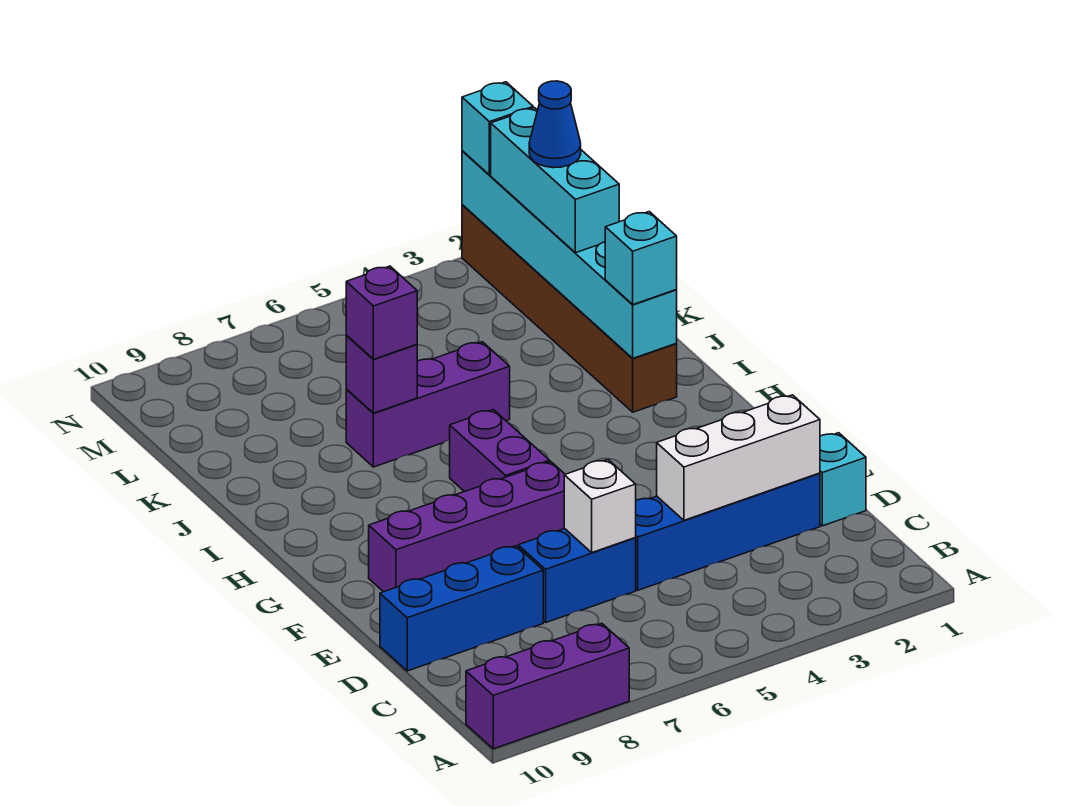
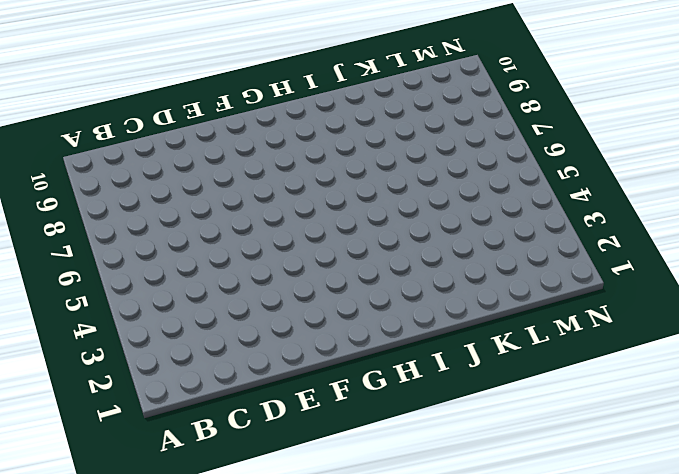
none -> purple brick A8:A10 level 1
none -> cyan brick D1 level 1
none -> blue brick D2:D5 level 1

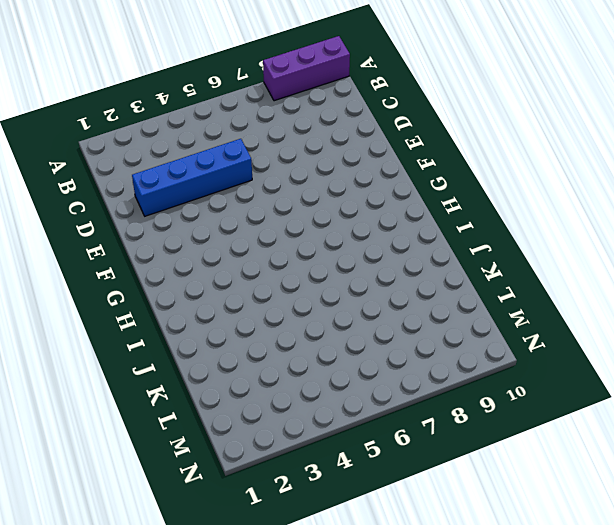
none -> cyan brick D1 level 1
none -> blue brick D6:D7 level 1
none -> blue brick D8:D10 level 1

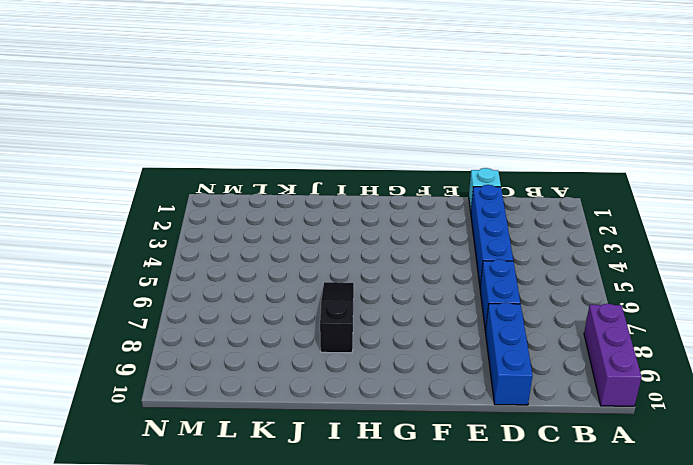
black slope I6:I8 level 1 top 8 -> none
none -> purple brick F6:F9 level 1
none -> purple brick G6:H6 level 1
none -> brown brick I2:N2 level 1

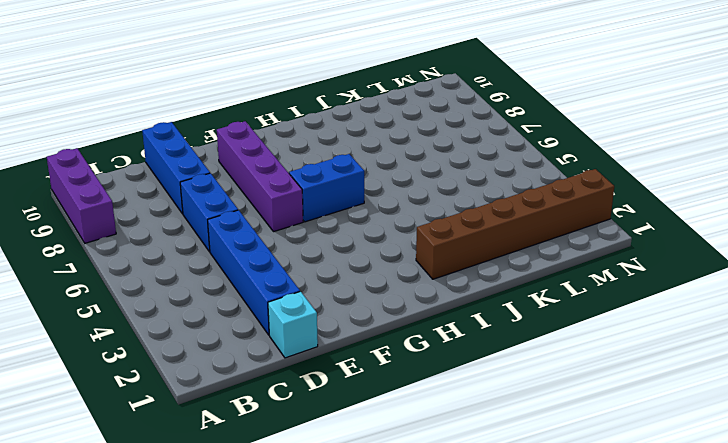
blue brick G6:H6 level 1 -> purple brick G6:H6 level 1
none -> purple brick J5:J7 level 1
none -> white brick D2:D4 level 2
none -> white brick D6 level 2

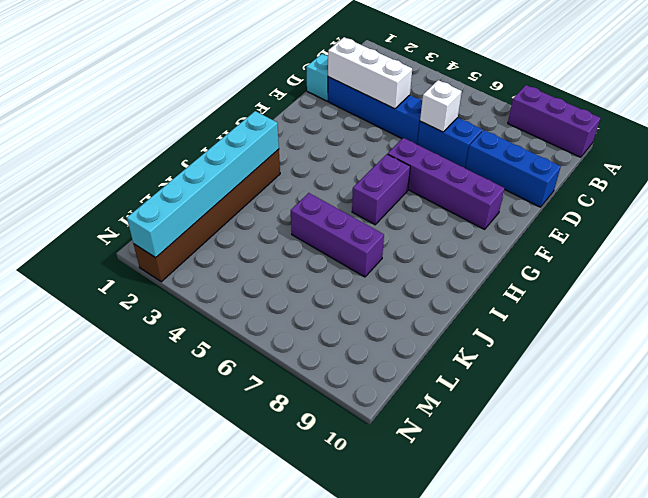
none -> purple brick J7 level 2
none -> cyan brick I2 level 3
none -> purple brick J7 level 3

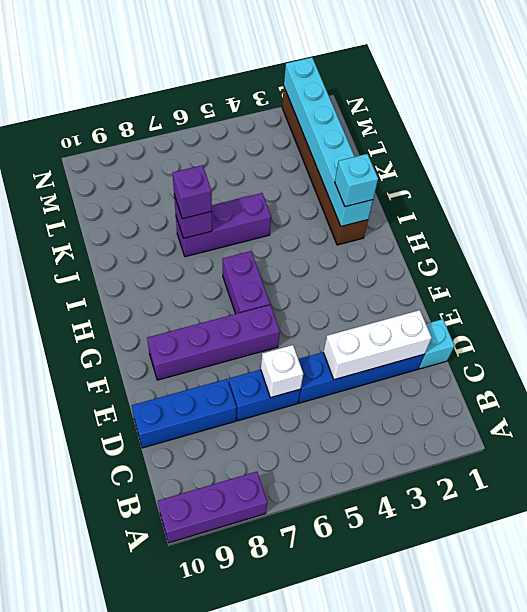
none -> cyan brick K2:M2 level 3
none -> cyan brick N2 level 3
none -> blue cone L2 level 4

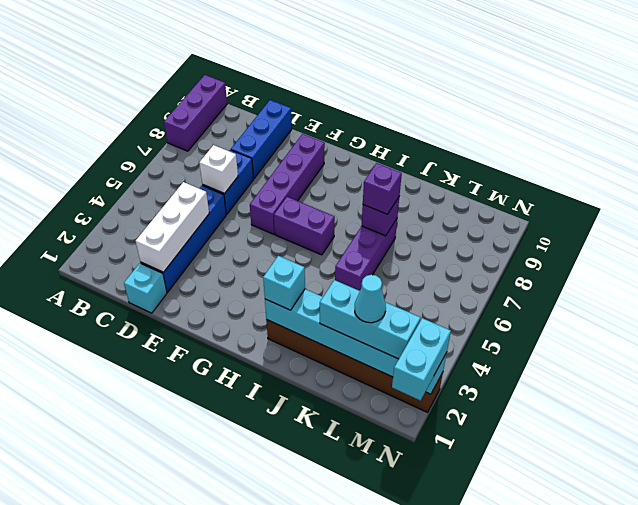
cyan cone L2 level 4 -> blue cone L2 level 4
cyan brick N1:N2 level 3 -> cyan brick N2 level 3

